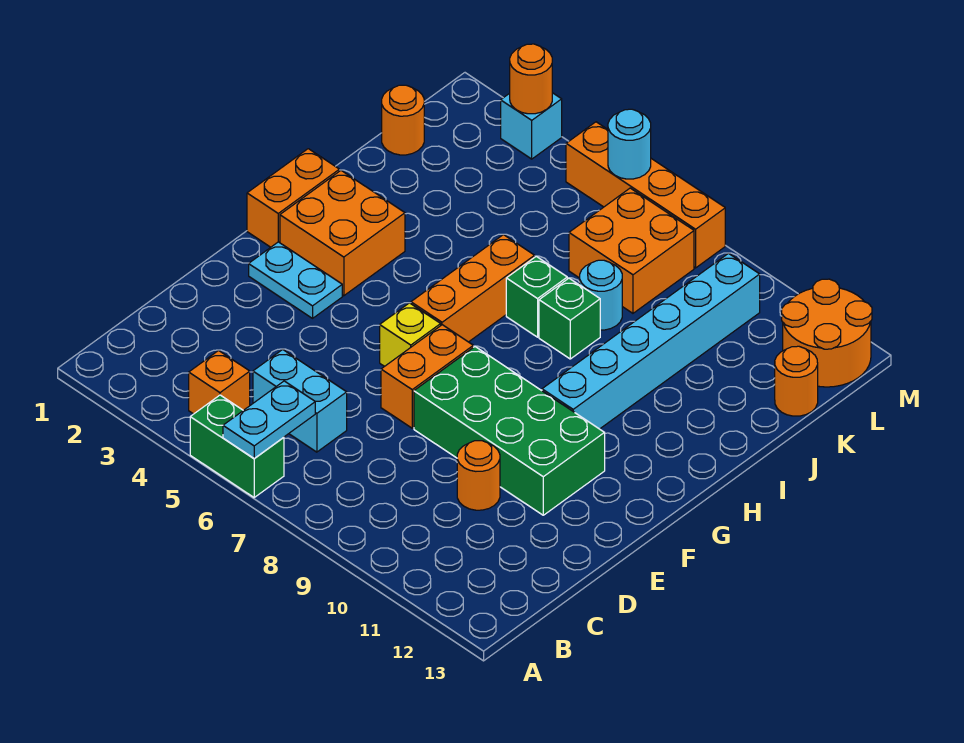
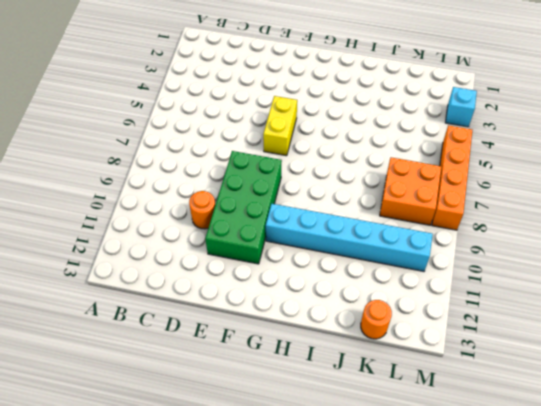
yellow brick F5:F6 level 1 -> yellow brick F6 level 1
none -> green brick A5:A6 level 1
none -> orange brick B4 level 1
none -> cyan brick C5:C6 level 1

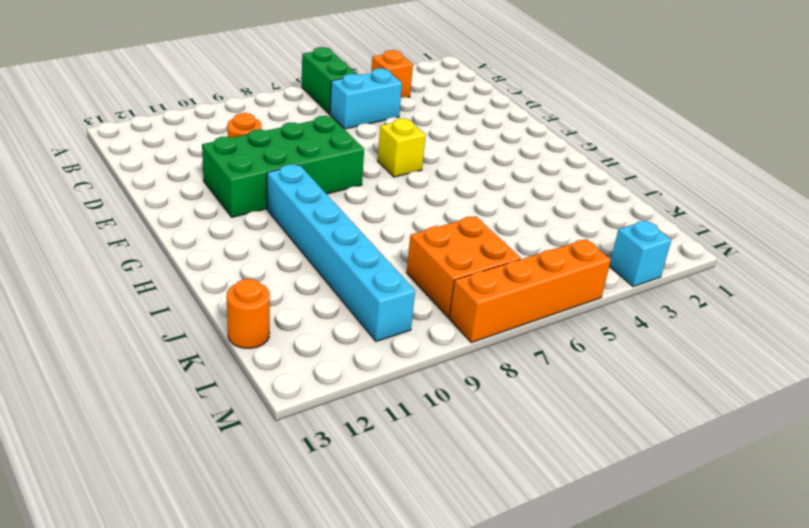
green brick A6:B6 level 1 -> green brick A5:A6 level 1
none -> orange brick E7:F7 level 1
none -> cyan plate F2:F3 level 1
none -> orange brick G1:H1 level 1

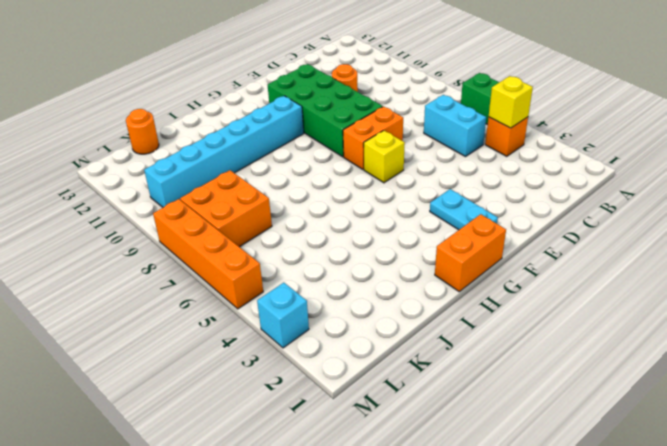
yellow brick B4 level 2 -> none
none -> orange brick G2:H3 level 1
none -> orange brick G6:I6 level 1
none -> green brick I7 level 1

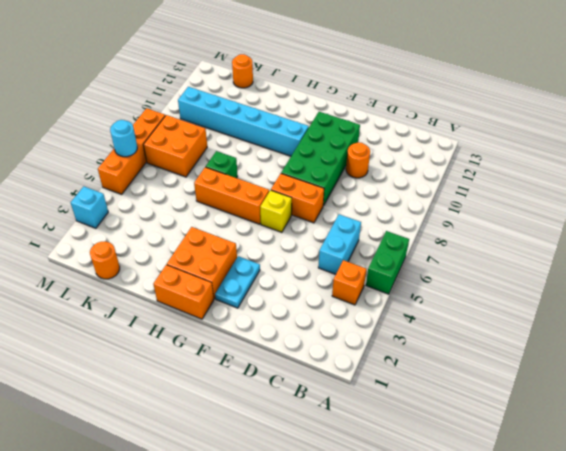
none -> green brick I8 level 1
none -> cyan round brick J8 level 1
none -> orange round brick L12:M13 level 1

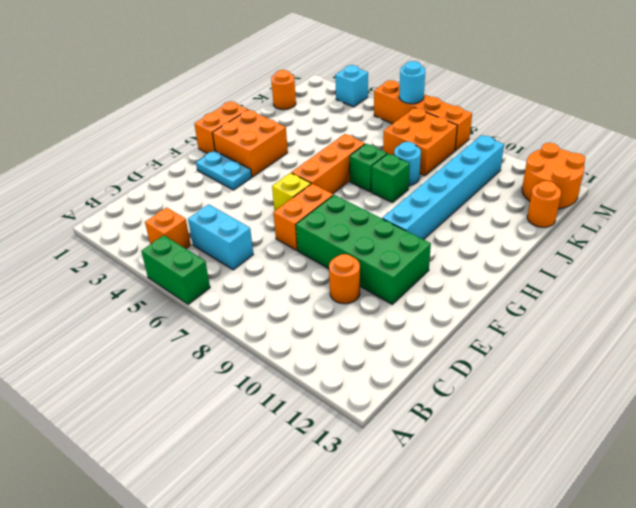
none -> cyan plate A6:B6 level 2
none -> orange round brick M3 level 2

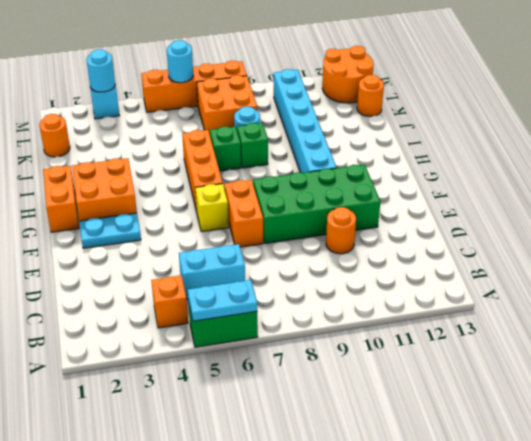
cyan plate A5:A6 level 2 -> cyan plate A6:B6 level 2
cyan round brick M3 level 2 -> orange round brick M3 level 2

